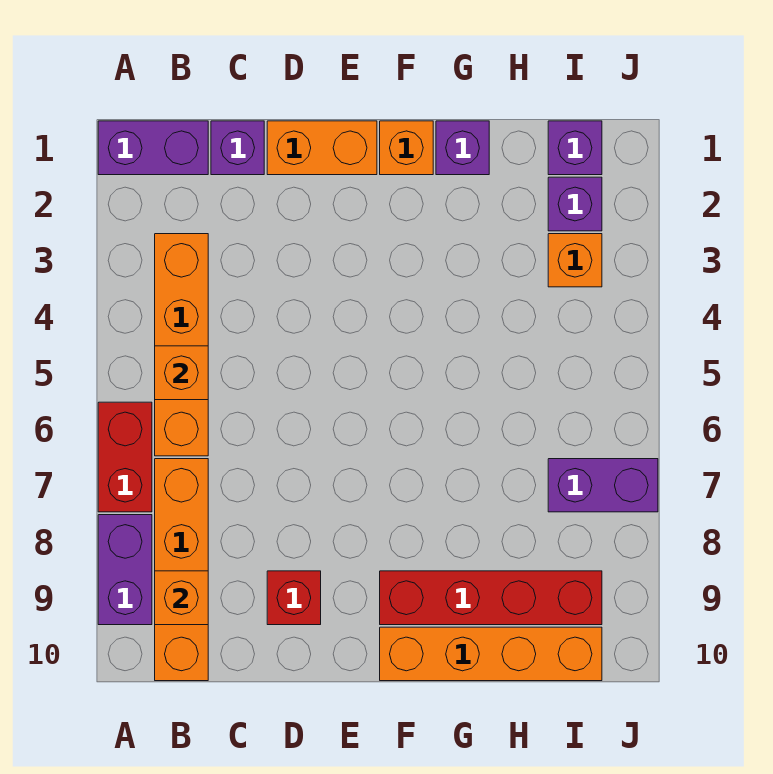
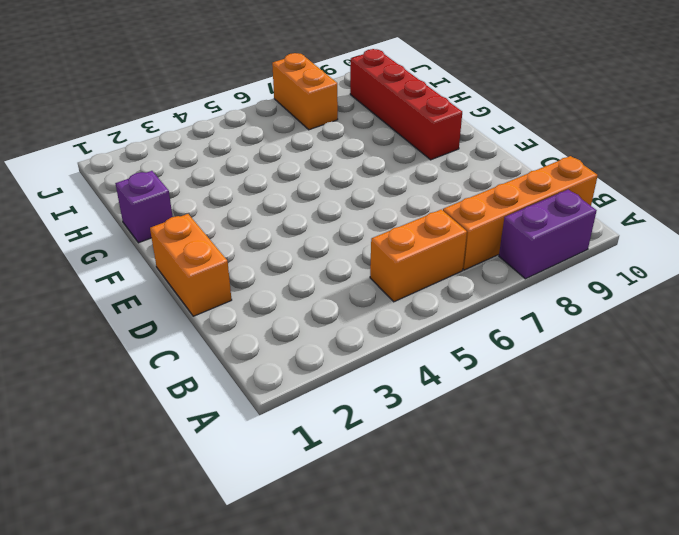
orange brick B5:B6 level 1 -> orange brick B3:B6 level 1
orange brick I7:J7 level 1 -> purple brick I7:J7 level 1
none -> purple brick A1:B1 level 1
none -> red brick A6:A7 level 1
none -> purple brick C1 level 1

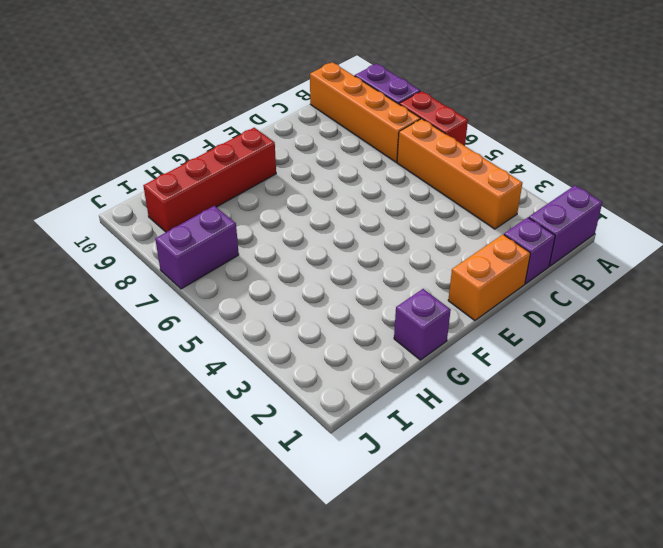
none -> red brick D9 level 1
none -> orange brick F1 level 1
none -> orange brick F10:I10 level 1

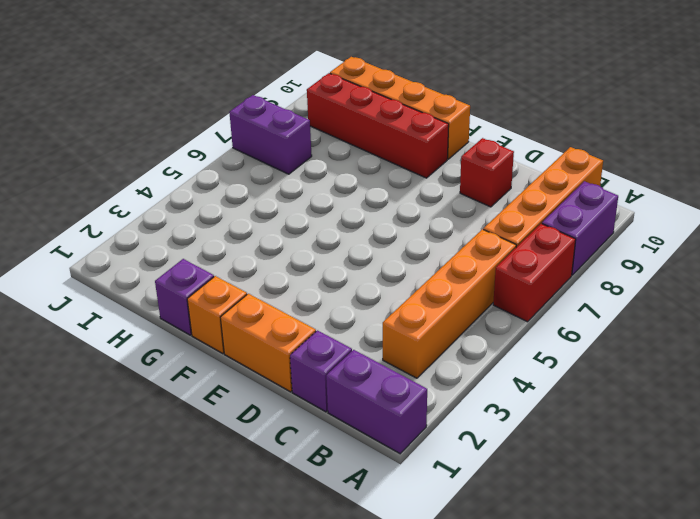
none -> purple brick I1 level 1
none -> purple brick I2 level 1
none -> orange brick I3 level 1

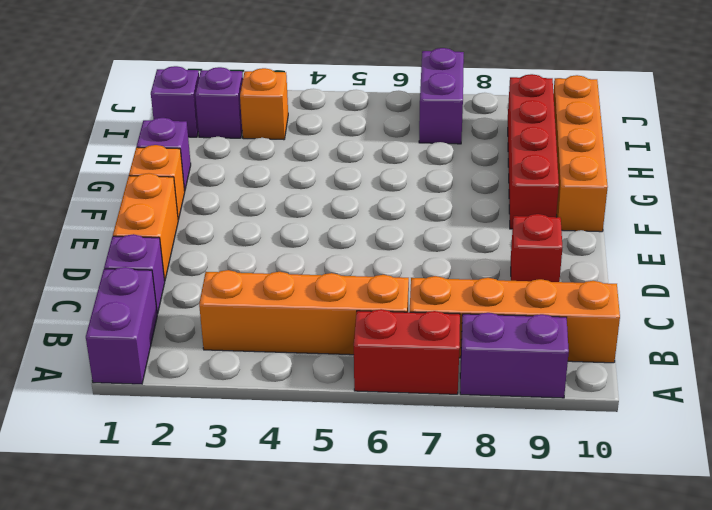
none -> orange brick B5 level 2
none -> orange brick B9 level 2

